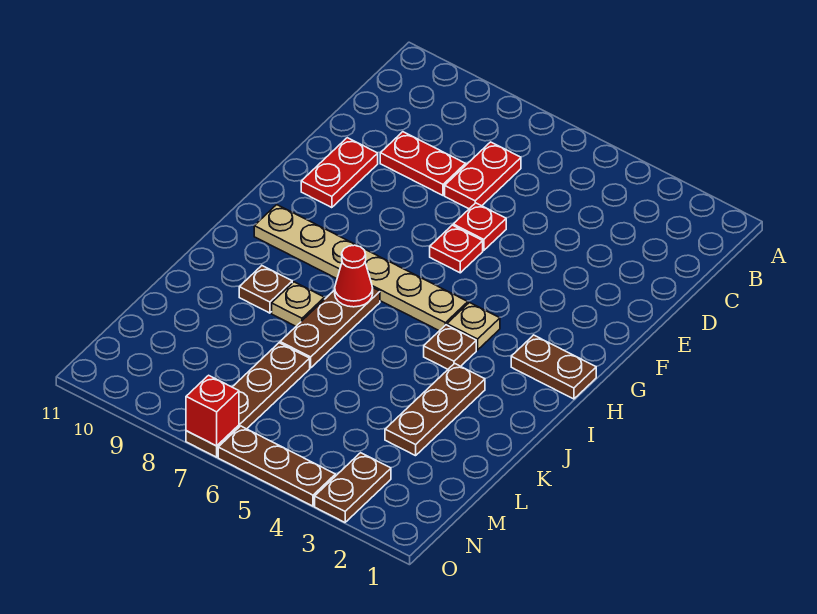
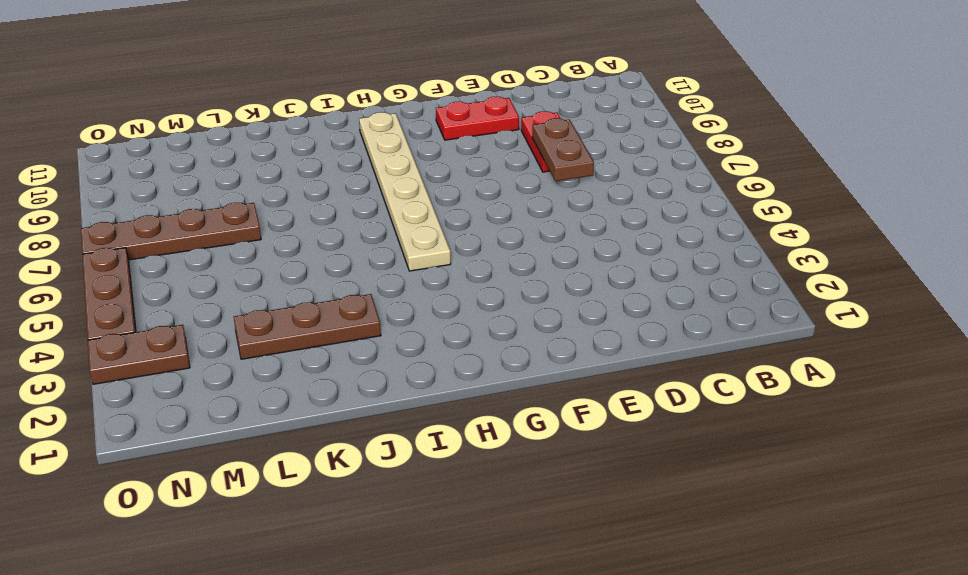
brown plate D7:D8 level 2 -> brown plate H1:H2 level 1
none -> red plate C7:D7 level 1
none -> red plate E6 level 1
none -> red plate F6 level 1

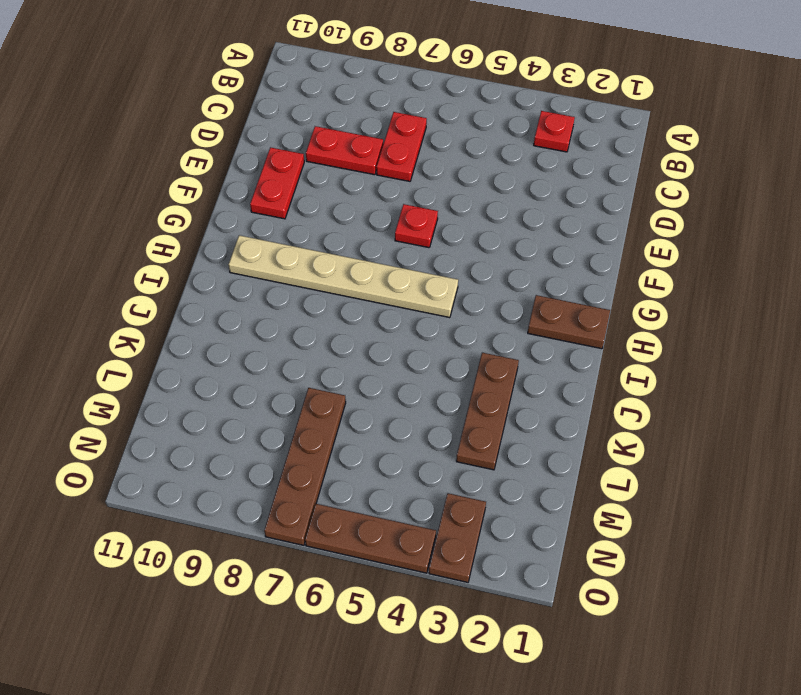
red plate B3 level 1 -> red plate E6 level 1
none -> tan plate H4 level 1
none -> brown plate I4 level 1
none -> brown plate I7:K7 level 1

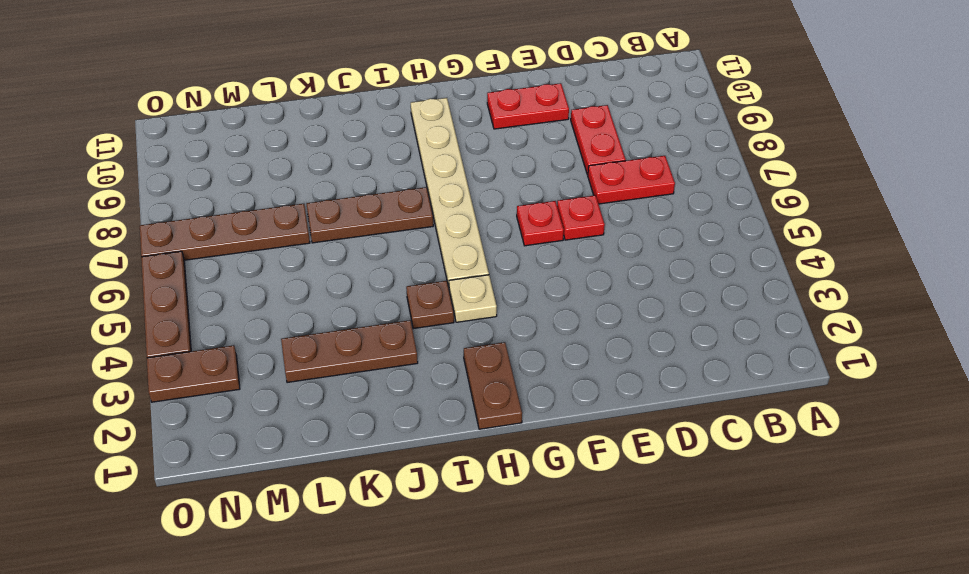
none -> tan plate J8 level 1
none -> brown plate J9 level 1
none -> red cone I7 level 2

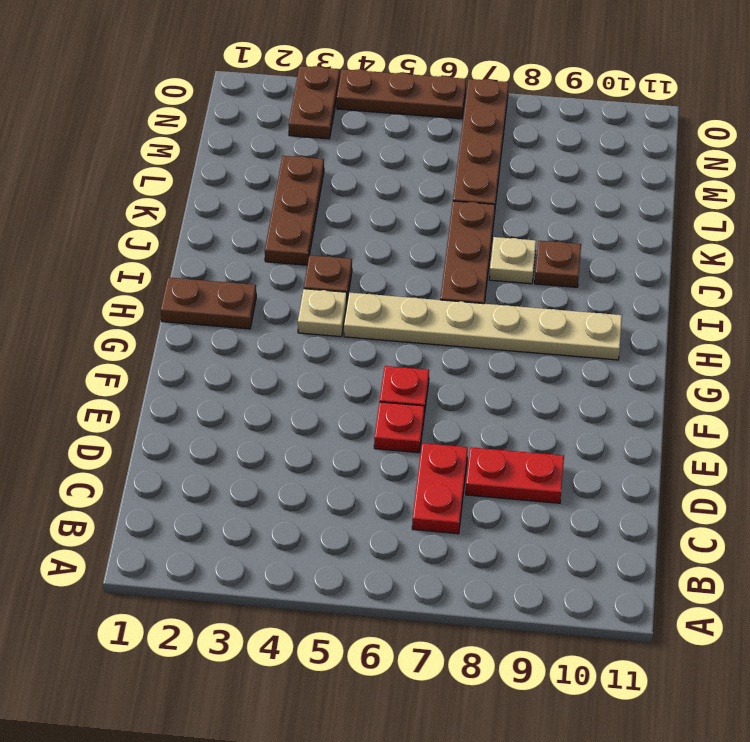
none -> red plate E10:F10 level 1
none -> red cone I7 level 2
none -> red brick O7 level 2

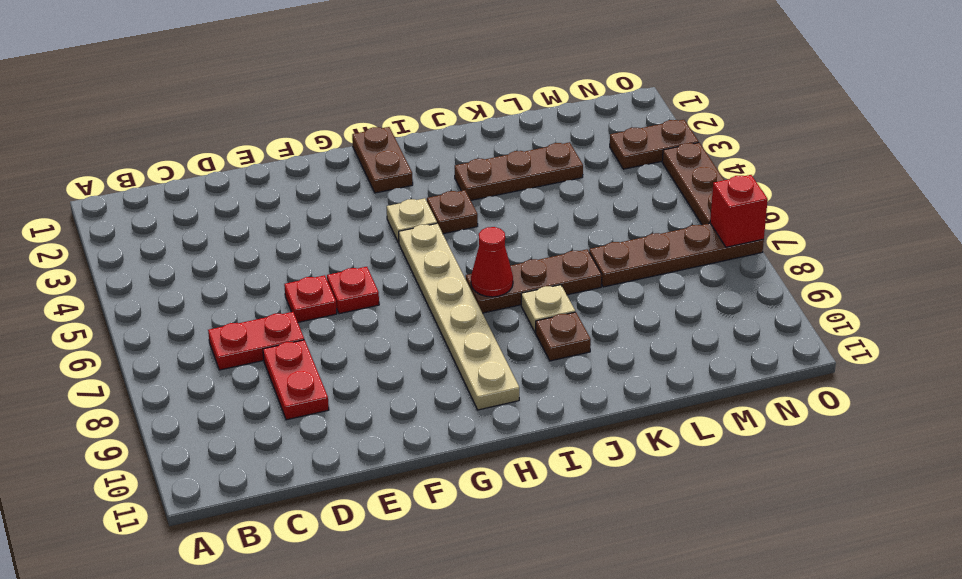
none -> red plate E10:F10 level 1

